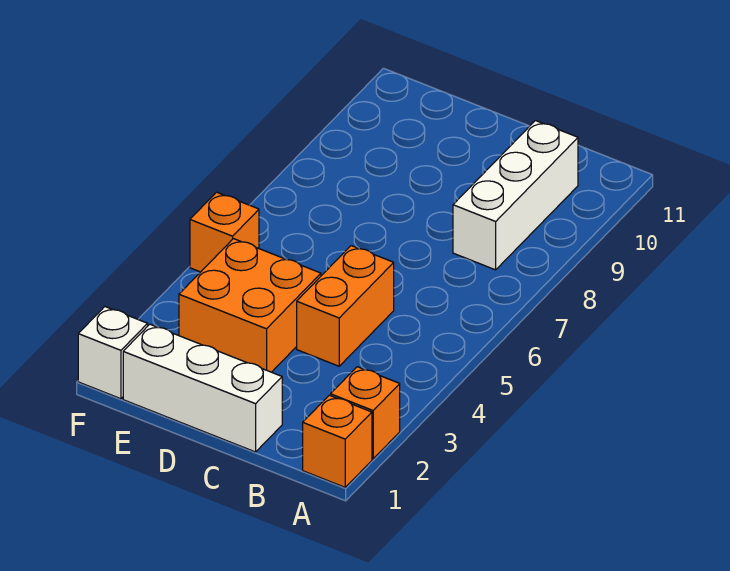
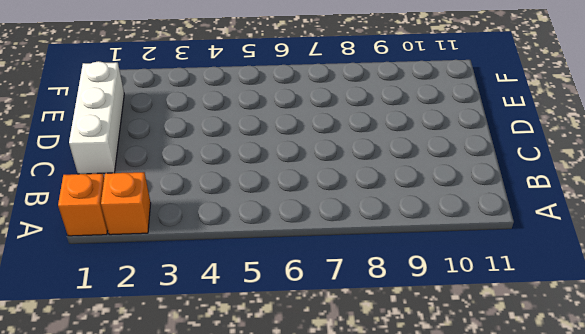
none -> white brick B8:B10 level 1
none -> orange brick C4:C5 level 1

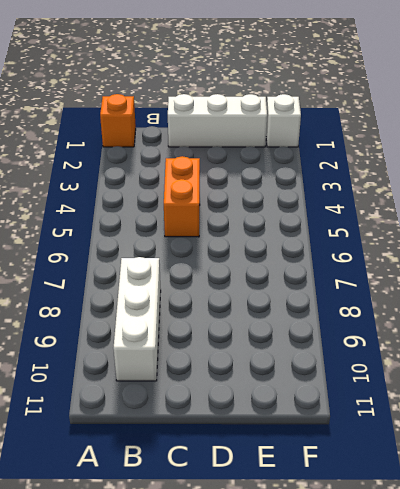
none -> orange brick A2 level 1
none -> orange brick D3:E4 level 1

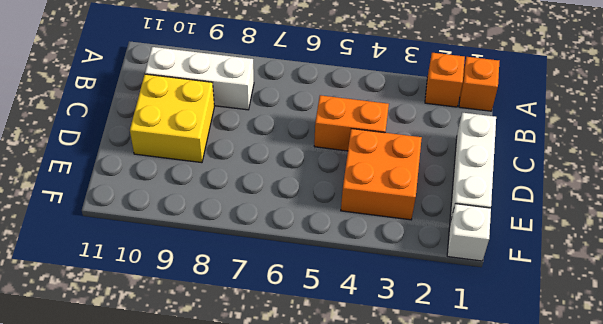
yellow brick C9:D10 level 1 -> none
none -> orange brick F5 level 1

